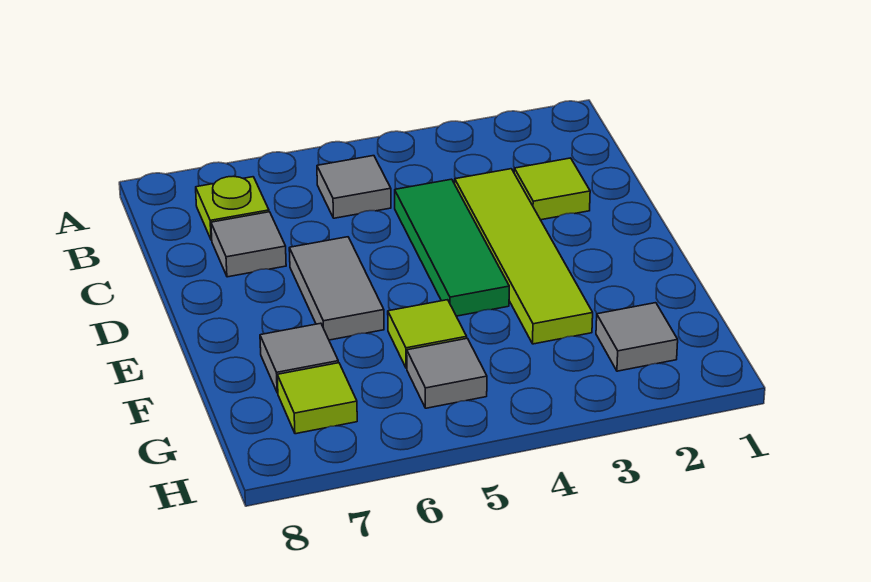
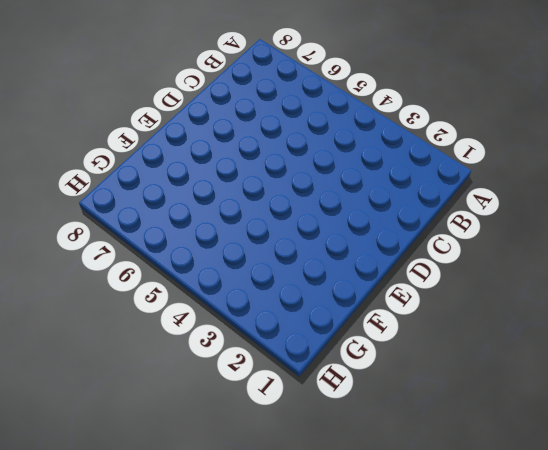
none -> grey tile B5 level 1
none -> lime plate B7 level 1
none -> lime tile C2 level 1

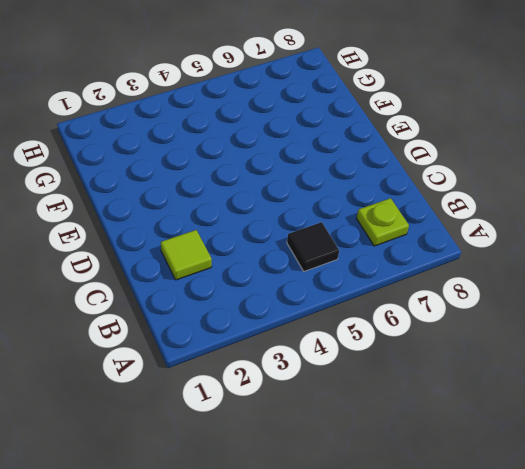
black tile B5 level 1 -> grey tile B5 level 1
none -> lime tile C3:F3 level 1
none -> green tile C4:E4 level 1
none -> grey tile C7 level 1

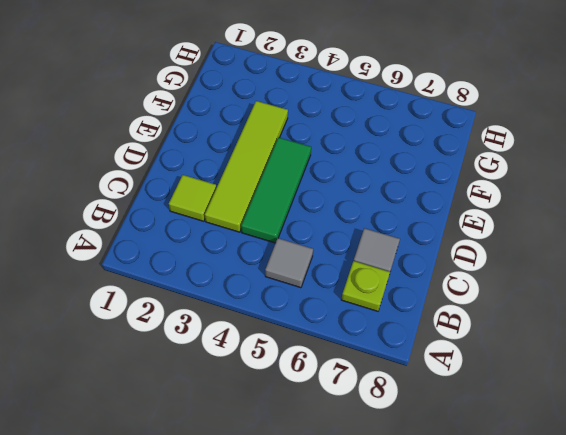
none -> grey tile D6:E6 level 1
none -> lime tile F5 level 1
none -> grey tile F7 level 1

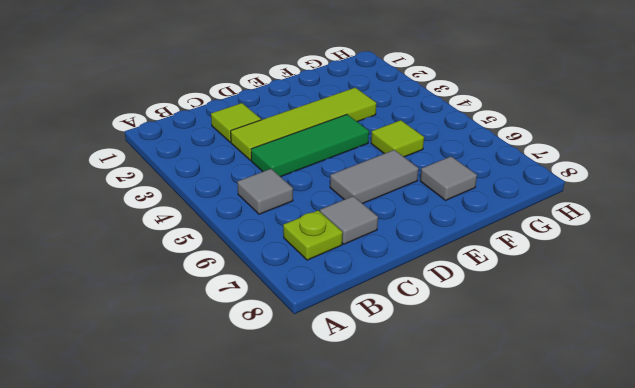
none -> grey tile G2 level 1
none -> grey tile G5 level 1
none -> lime tile G7 level 1

